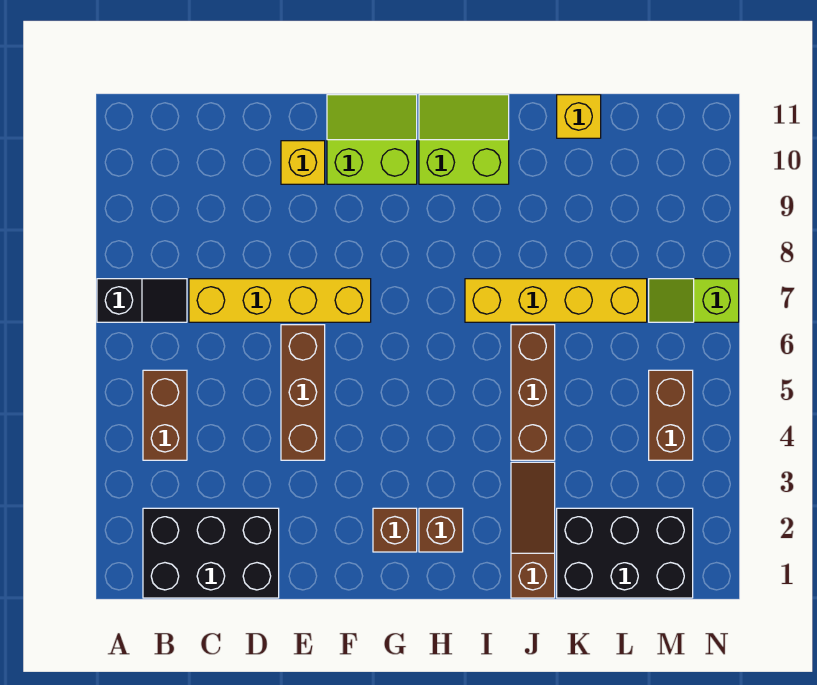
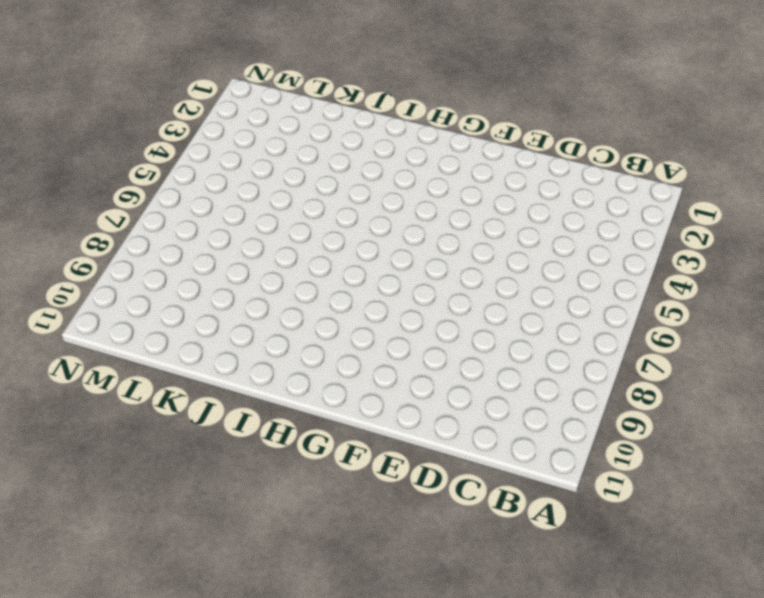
none -> black slope A7:B7 level 1 top A
none -> black brick B1:D2 level 1
none -> brown brick B4:B5 level 1

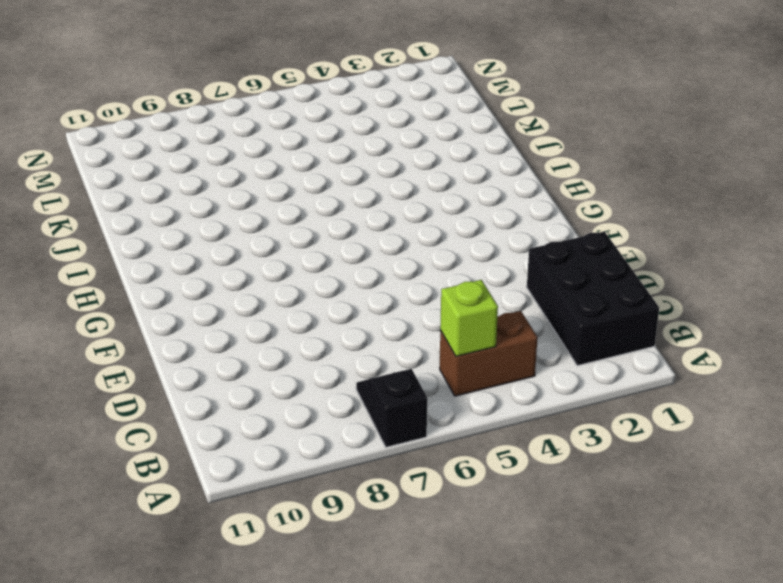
lime brick B5 level 2 -> none
none -> yellow brick C7:F7 level 1
none -> brown brick E4:E6 level 1
none -> yellow brick E10 level 1

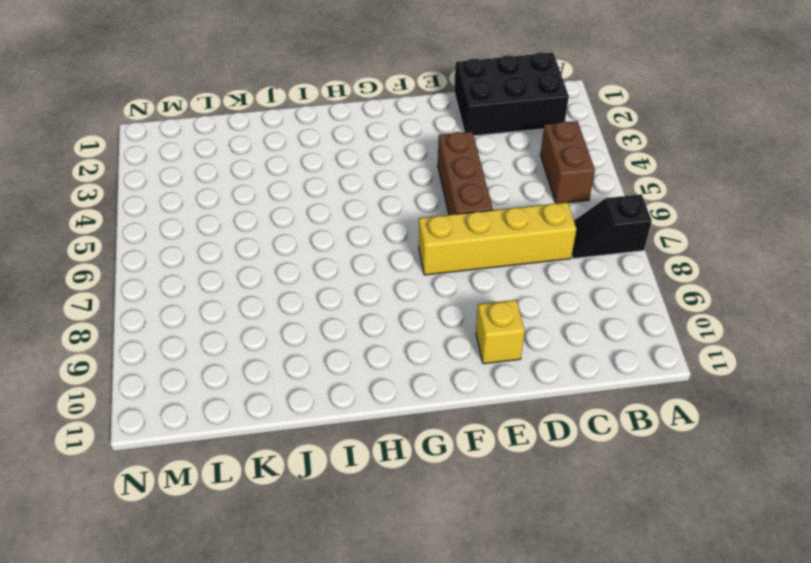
none -> lime slope F10:G11 level 1 top 10
none -> brown brick G2 level 1
none -> brown brick H2 level 1

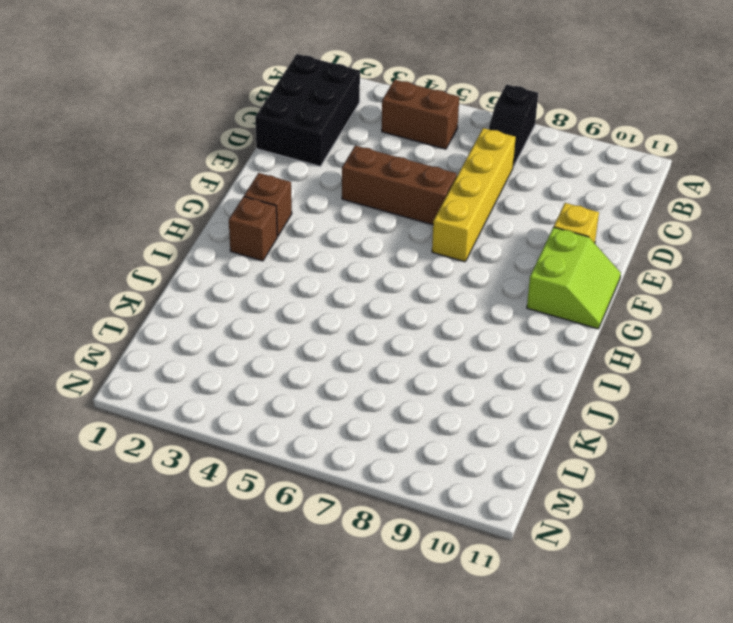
none -> lime slope H10:I11 level 1 top 10
none -> yellow brick I7:L7 level 1
none -> brown slope J1:J3 level 1 top 1

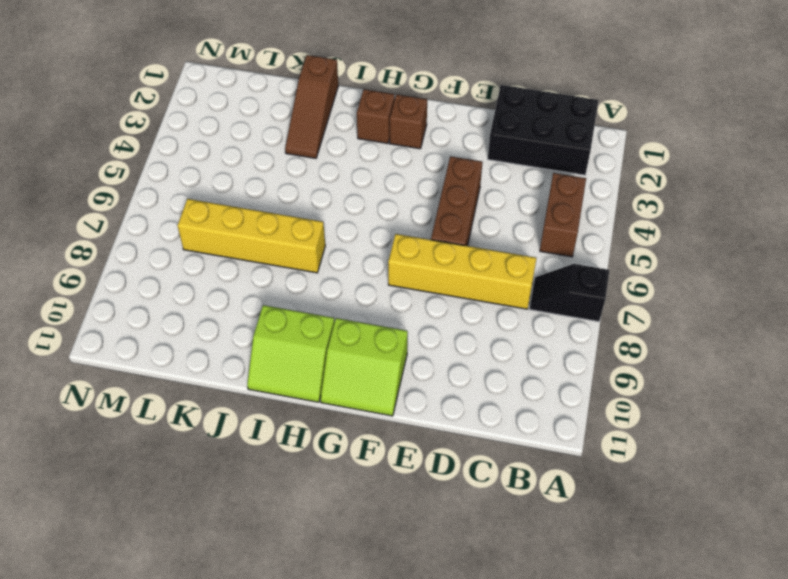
none -> yellow brick E10 level 1
none -> brown brick J4:J6 level 1
none -> black brick K1:M2 level 1

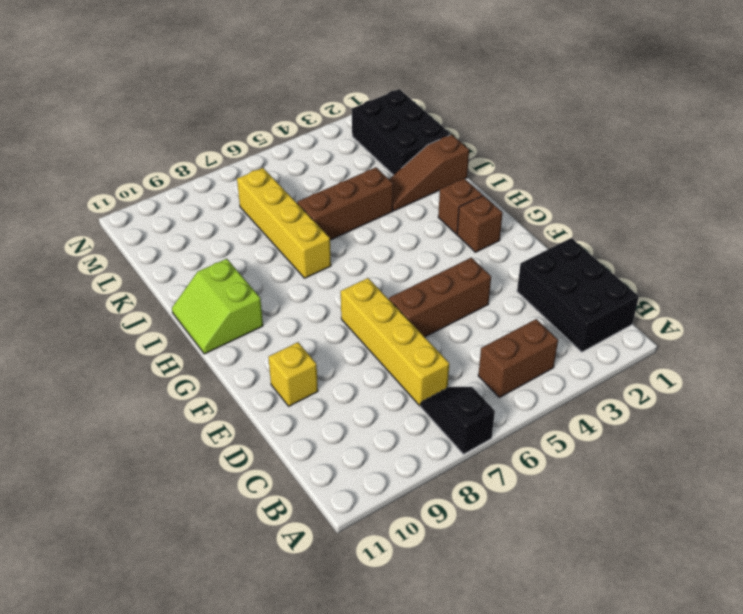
none -> lime slope F10:G11 level 1 top 10
none -> yellow brick K11 level 1
none -> brown brick M4:M5 level 1

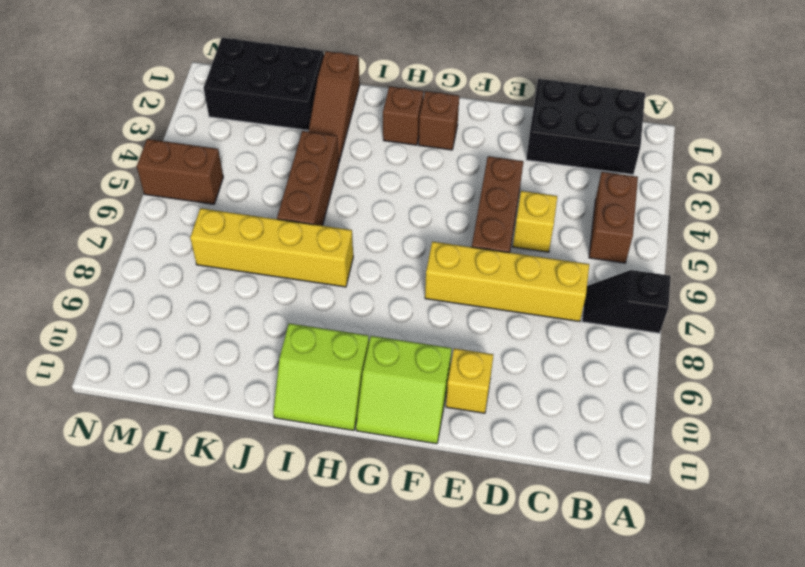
yellow brick D5 level 1 -> yellow brick K11 level 1
brown brick M5:N5 level 1 -> brown brick M4:M5 level 1
none -> lime slope M7:N7 level 1 top N

